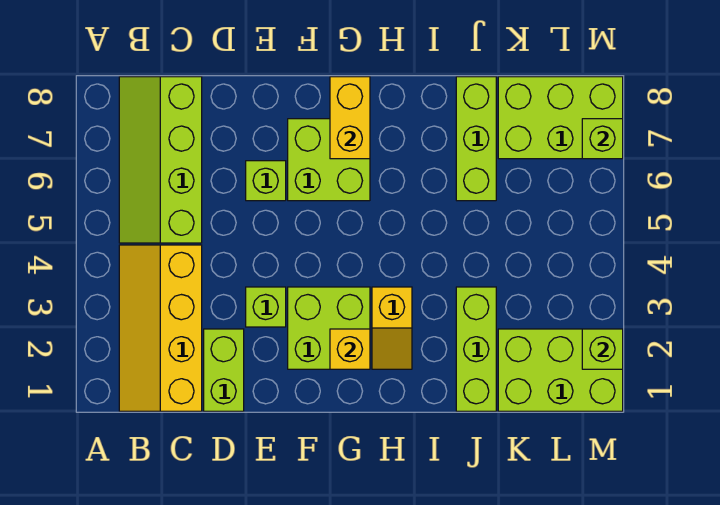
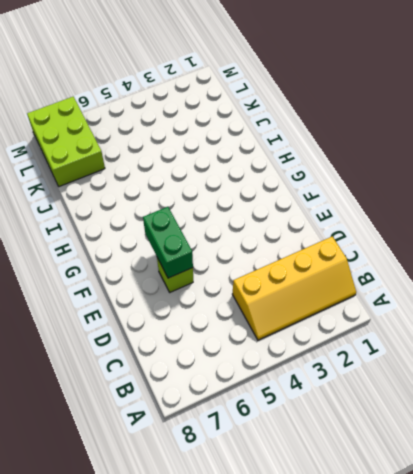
green brick E6:F6 level 2 -> none
none -> lime slope B5:C8 level 1 top C
none -> lime brick D1:D2 level 1
none -> lime brick E3 level 1

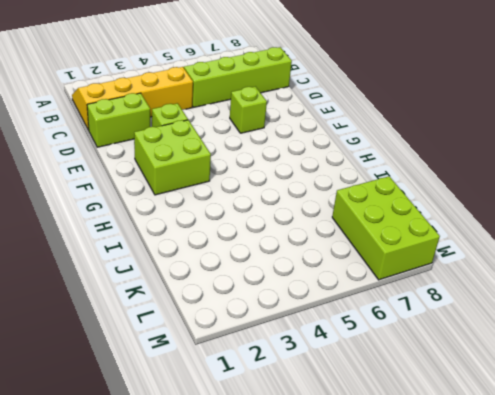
none -> lime brick F6:G7 level 1
none -> yellow slope H2:H3 level 1 top 3
none -> lime brick J1:J3 level 1

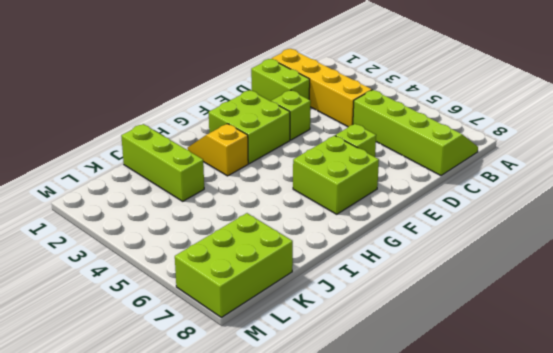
none -> lime brick J6:J8 level 1
none -> lime brick K1:M2 level 1
none -> yellow brick G2 level 2

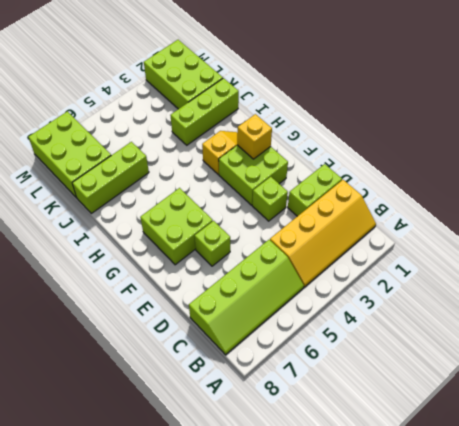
none -> yellow brick G7:G8 level 2
none -> lime brick M2 level 2
none -> lime brick M7 level 2

